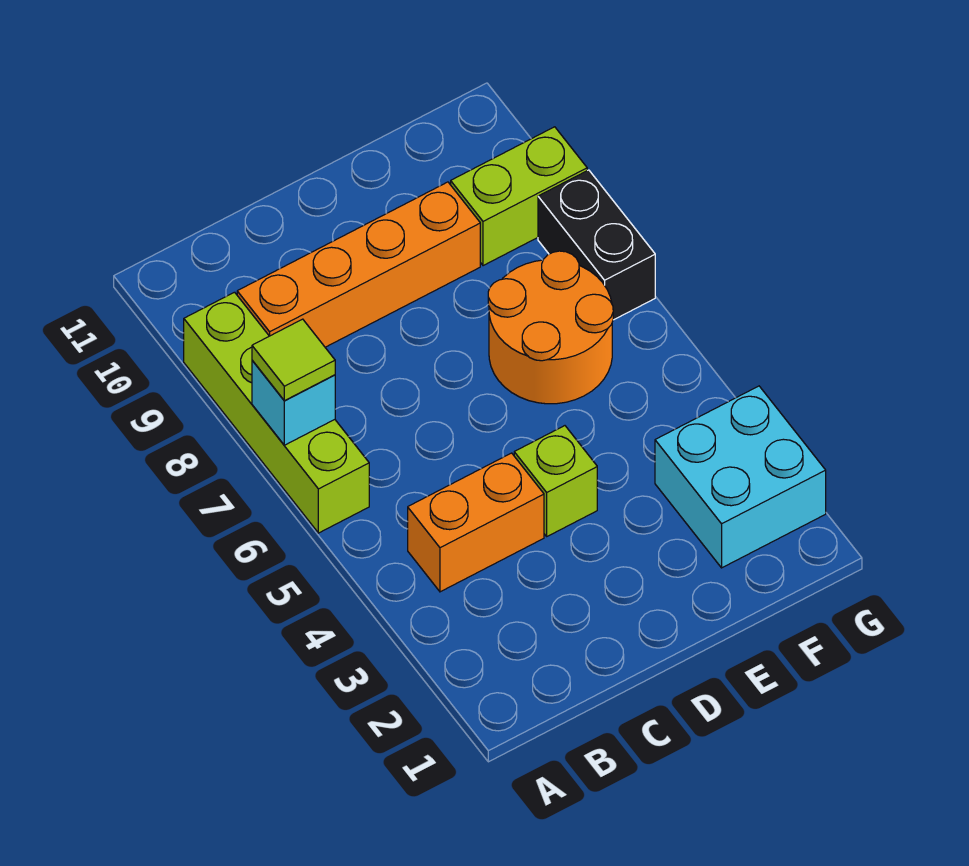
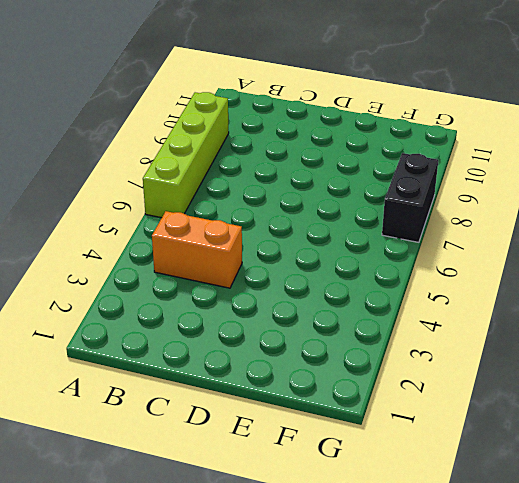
none -> orange brick B9:E9 level 1
none -> lime brick D4 level 1

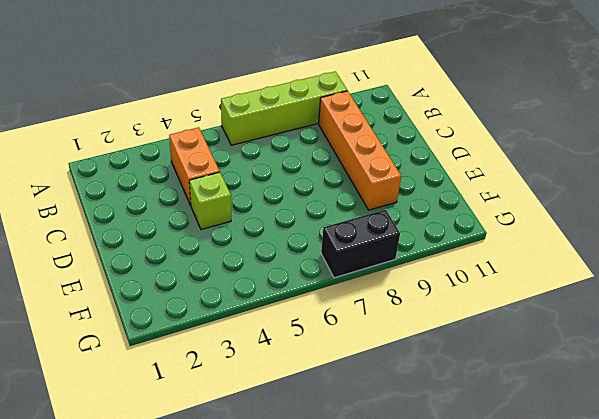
none -> orange round brick E6:F7 level 1
none -> cyan brick F2:G3 level 1

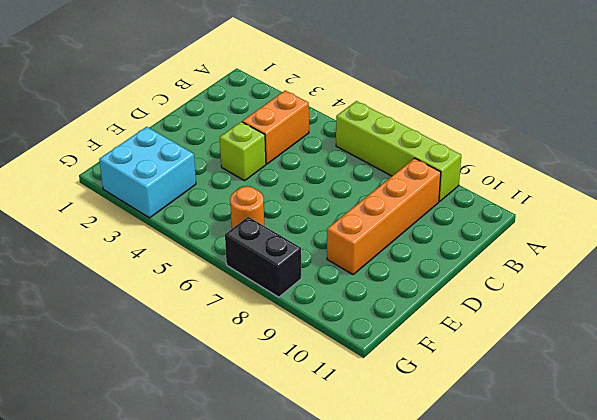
orange round brick F6 level 1 -> orange round brick E6:F7 level 1
none -> lime brick F9:G9 level 1
none -> cyan brick A7 level 2

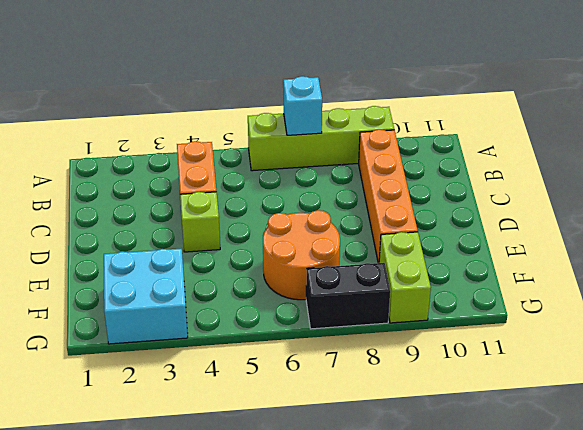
none -> lime tile A7 level 3

